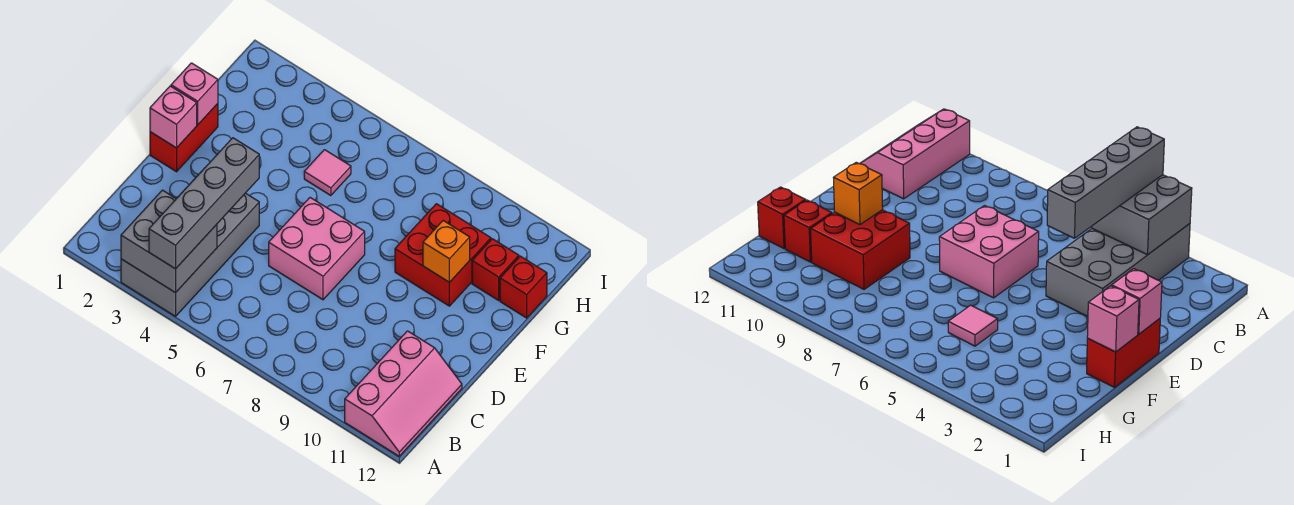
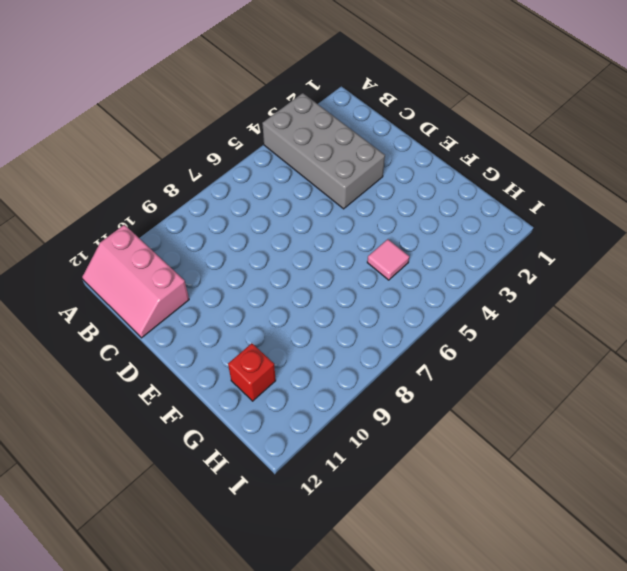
none -> pink brick D6:E7 level 1
none -> red brick E1:F1 level 1
none -> red brick F9:G10 level 1

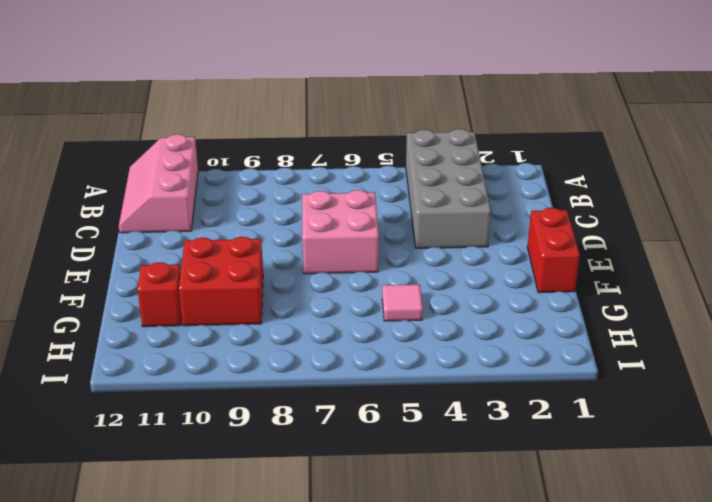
none -> red brick G12 level 1
none -> grey brick A3:B4 level 2
none -> pink brick E1 level 2

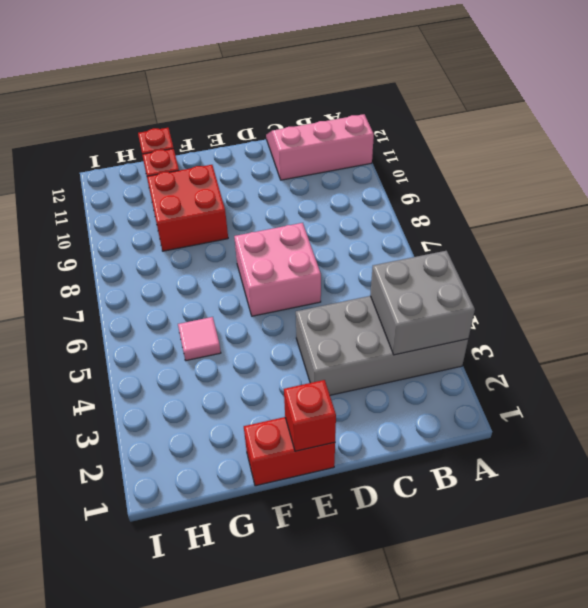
red brick E1 level 2 -> pink brick E1 level 2
none -> pink brick F1 level 2
none -> orange brick F10 level 2
none -> grey brick A4:D4 level 3

